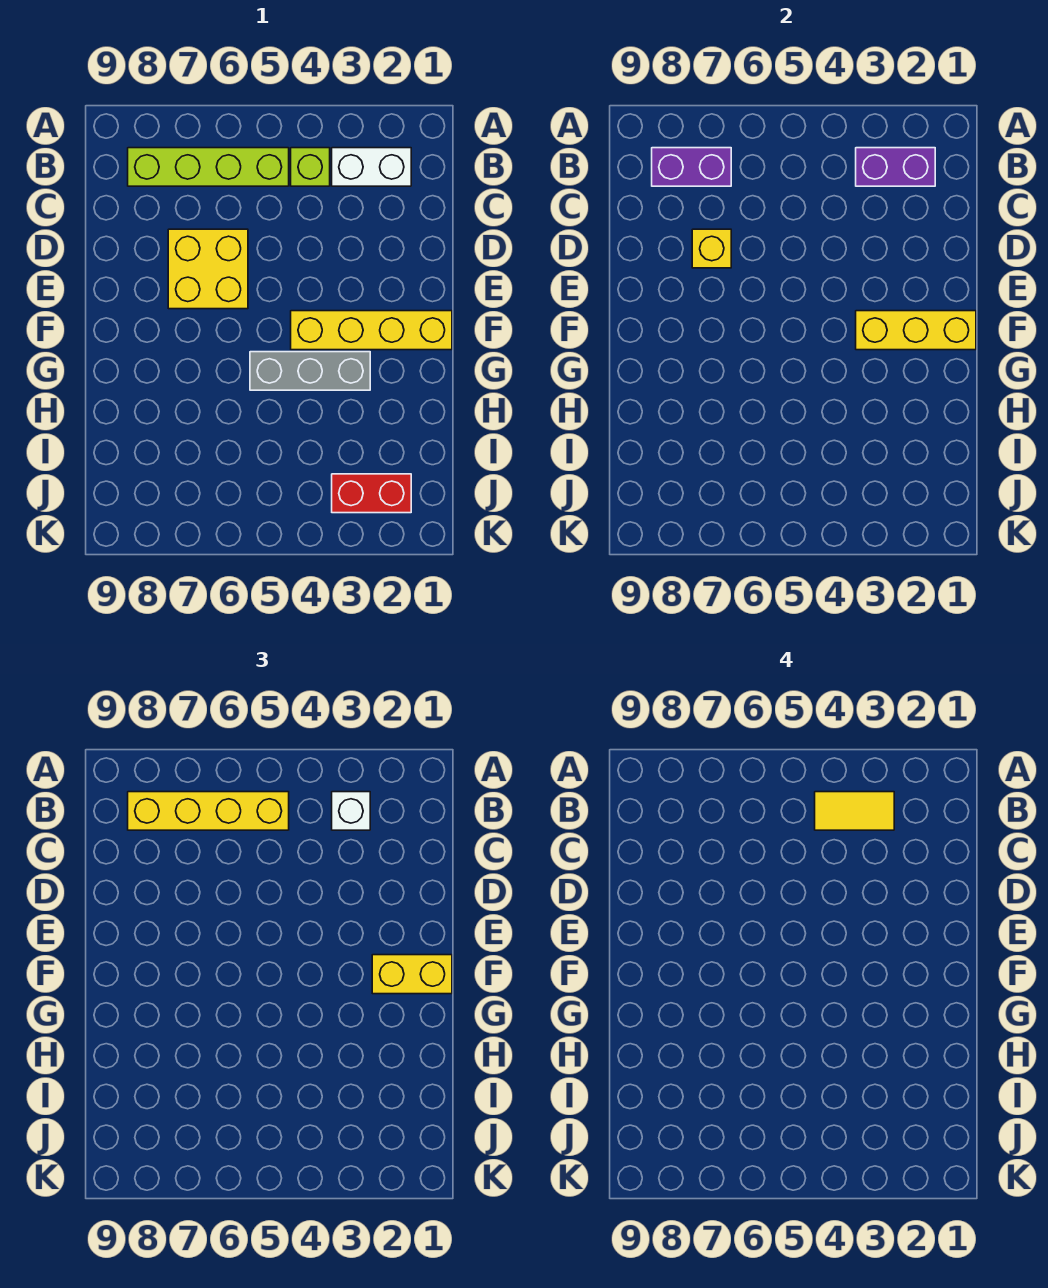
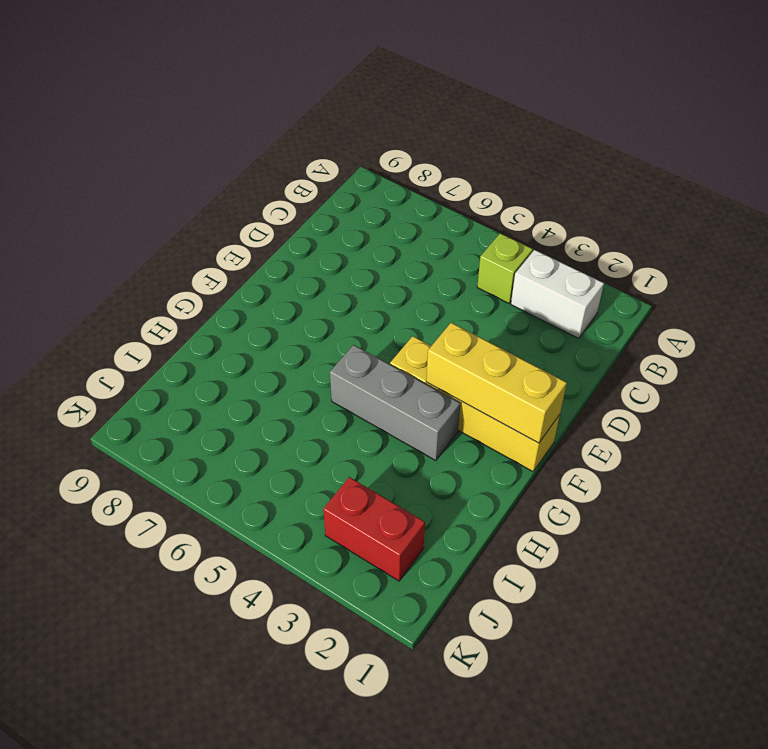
none -> lime brick B5:B8 level 1
none -> yellow brick D6:E7 level 1
none -> purple brick B2:B3 level 2

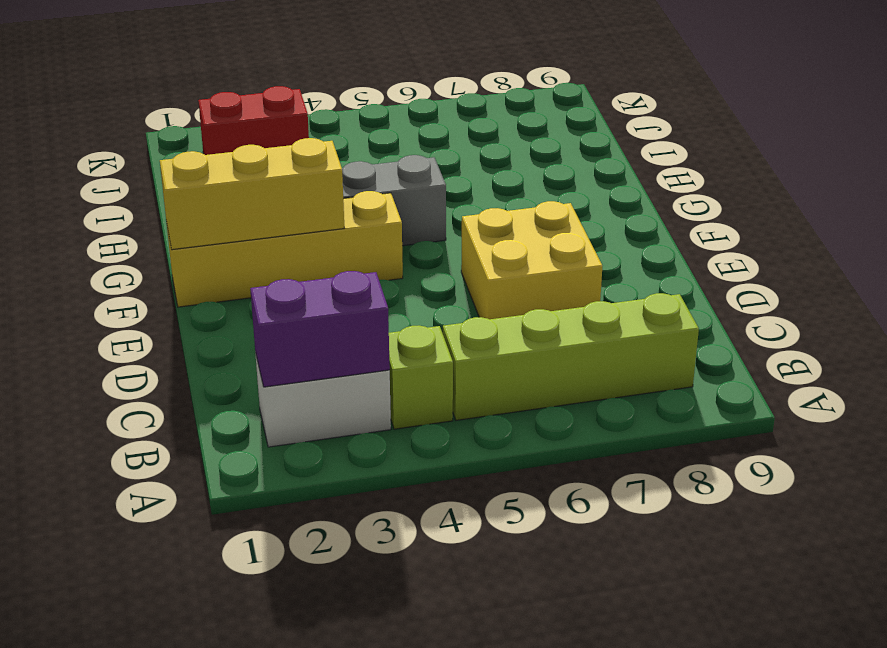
none -> purple brick B7:B8 level 2
none -> yellow brick D7 level 2
none -> white brick B3 level 3

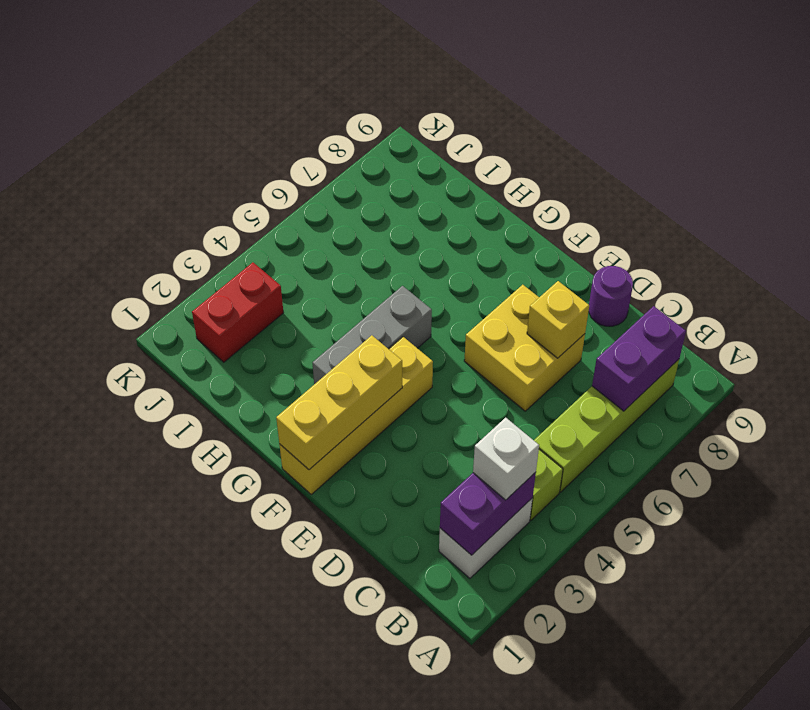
purple round brick D9 level 1 -> none
none -> yellow brick B5:B8 level 3
none -> yellow brick F1:F2 level 3
none -> yellow tile B3:B4 level 4

